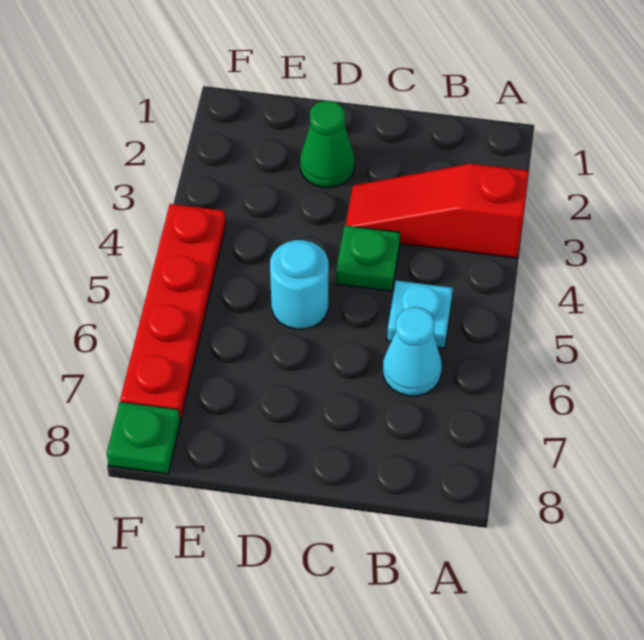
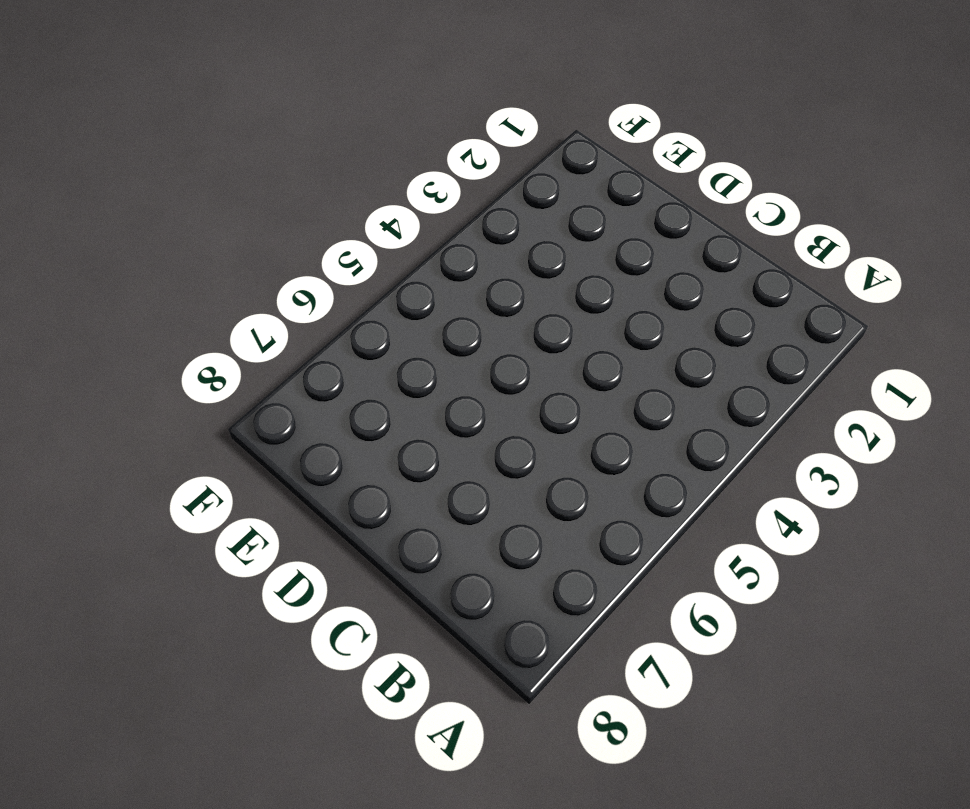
none -> red slope A3:C3 level 1 top A
none -> cyan plate B5 level 1

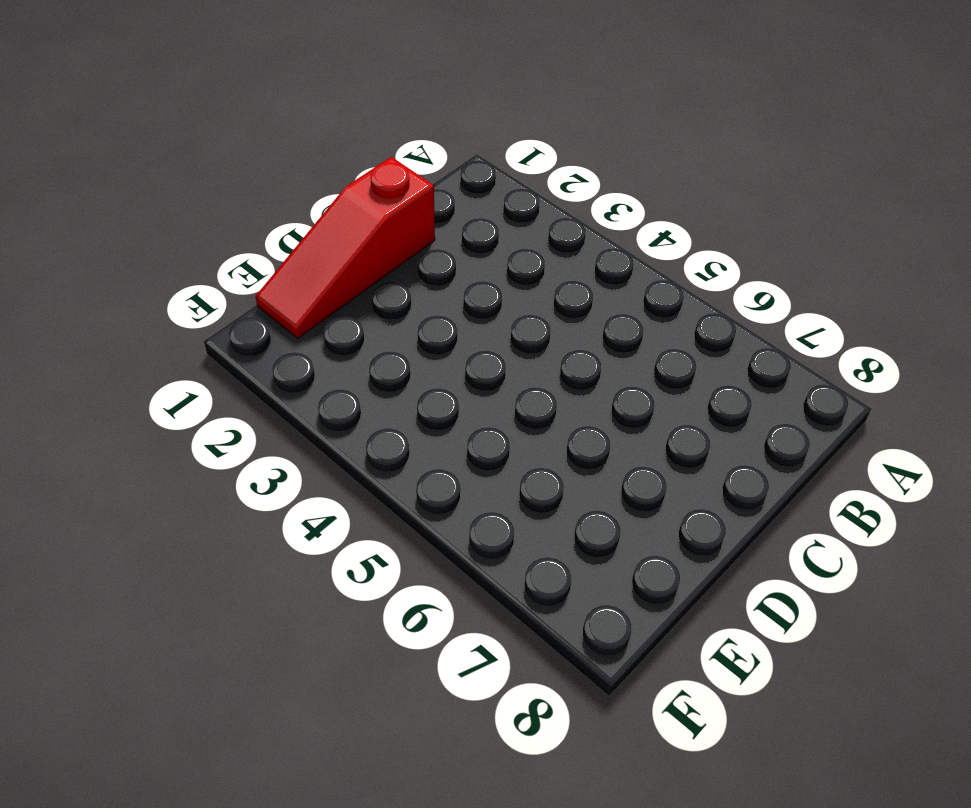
red slope C1:E1 level 1 top C -> red slope A3:C3 level 1 top A
none -> cyan plate B5 level 1
none -> cyan cone B6 level 1

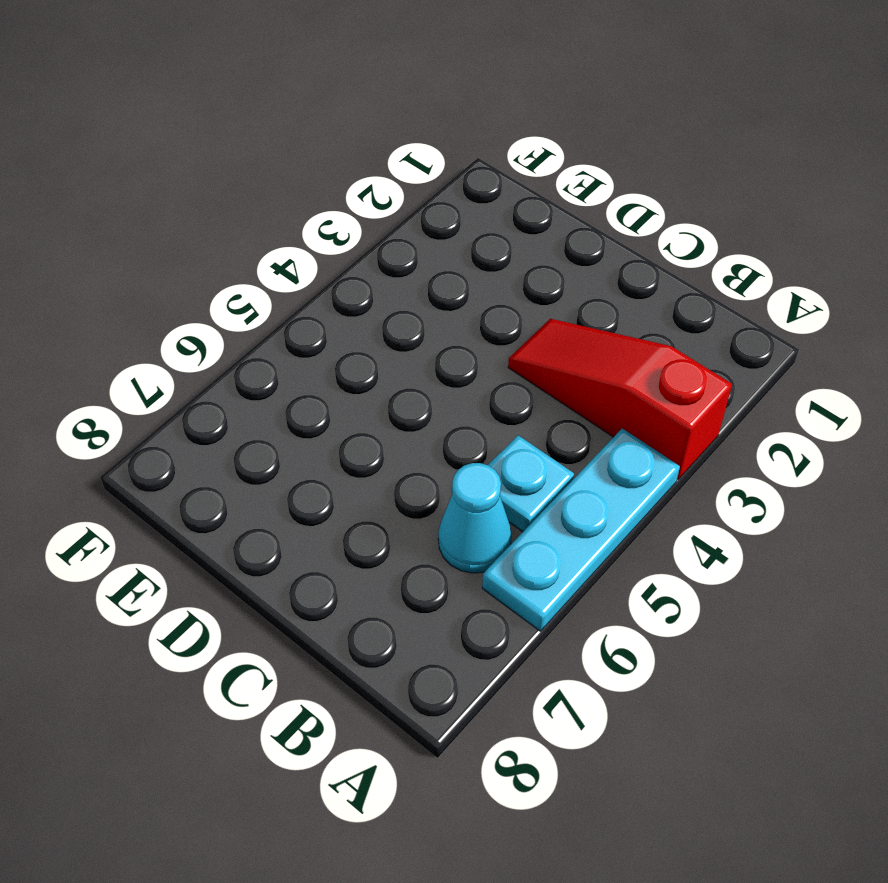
cyan plate A4:A6 level 1 -> none
none -> green plate C4 level 1
none -> green cone D2 level 1

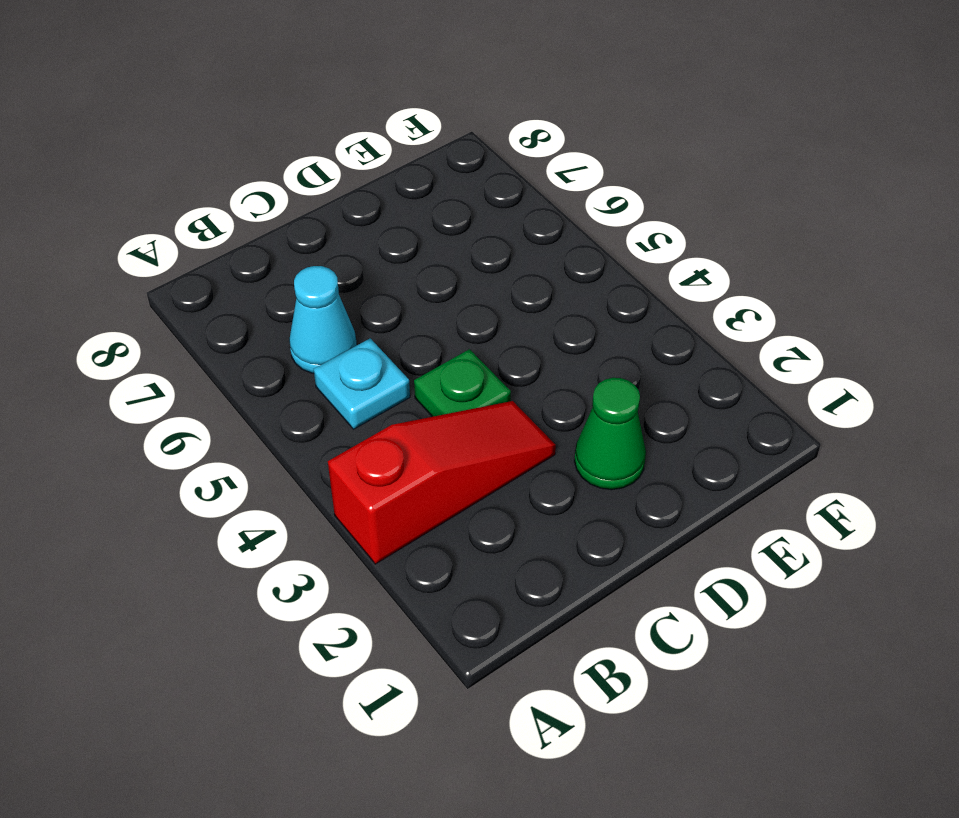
none -> cyan round brick D5 level 1
none -> red plate F4:F7 level 1

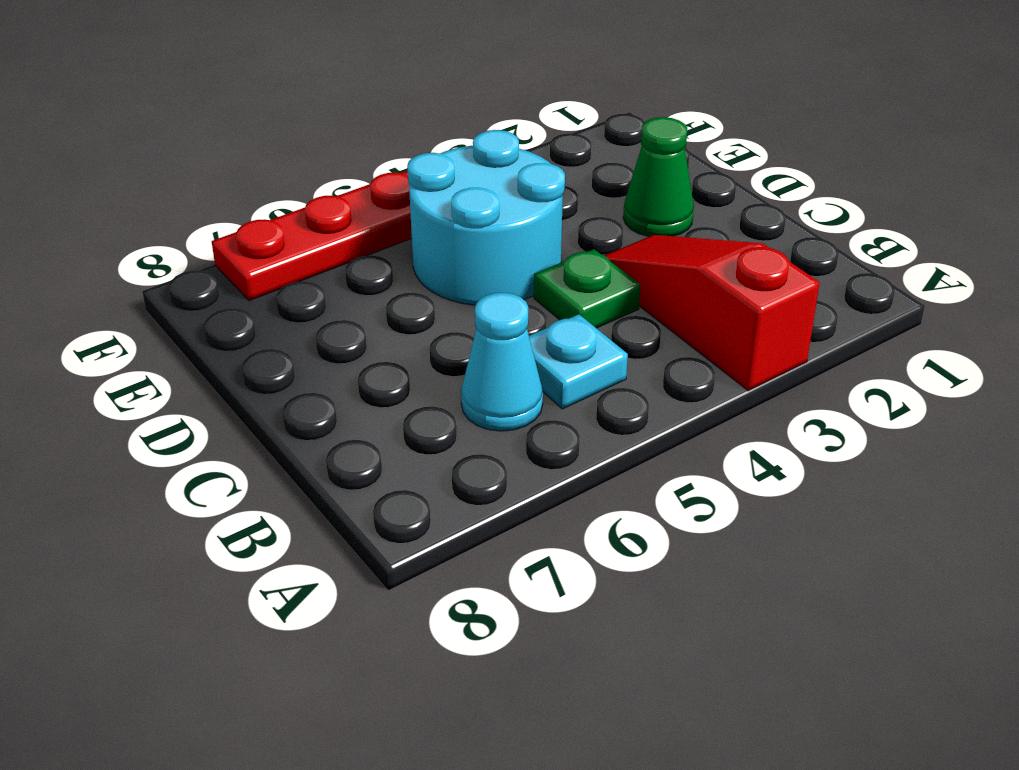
cyan round brick D4:E5 level 1 -> cyan round brick D5 level 1
none -> green plate F8 level 1

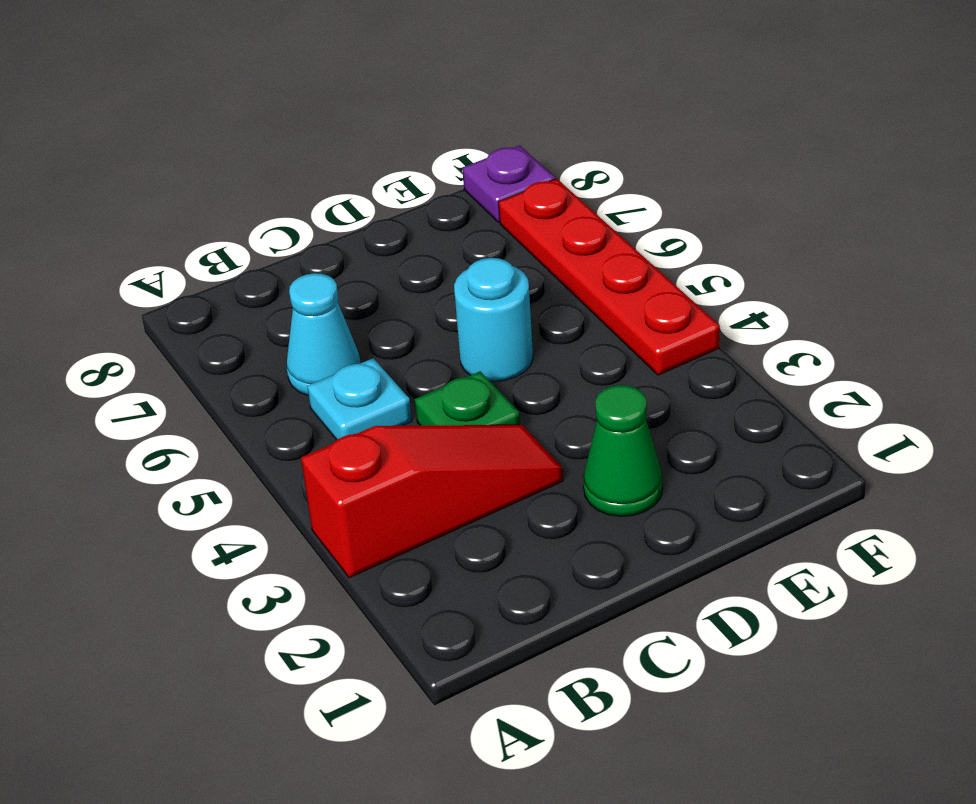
purple plate F8 level 1 -> green plate F8 level 1

